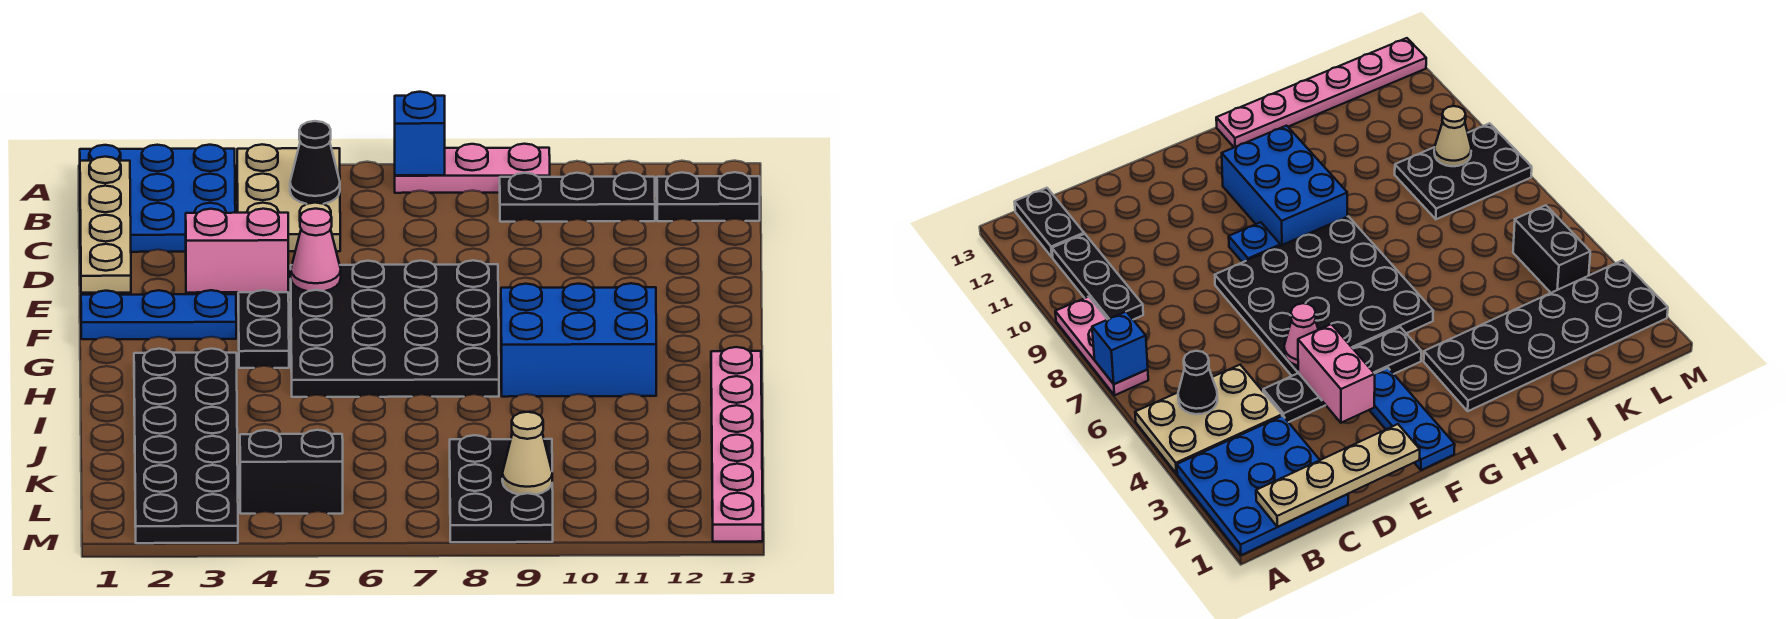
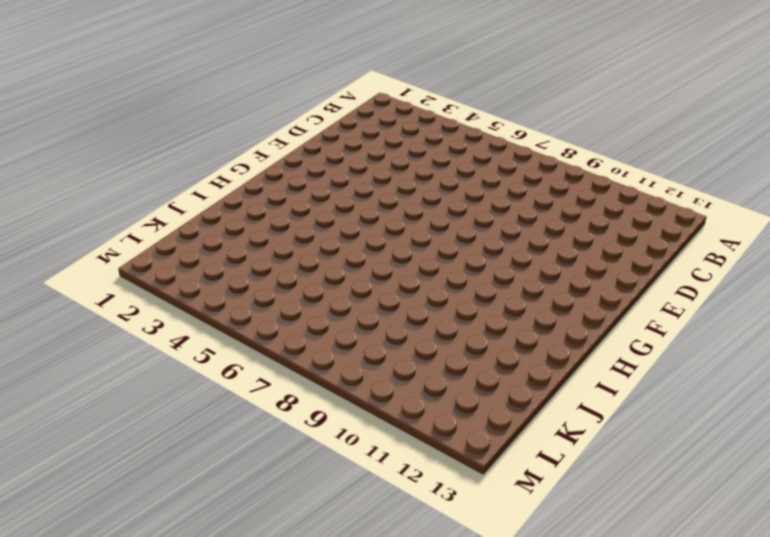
none -> blue plate A1:C3 level 1
none -> tan plate A4:C5 level 1
none -> pink plate A7:A9 level 1

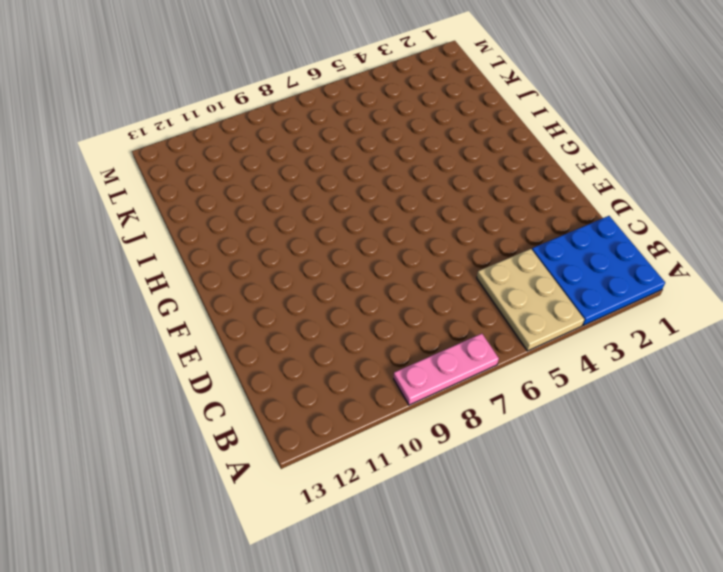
none -> black plate B9:B11 level 1
none -> black plate B12:B13 level 1
none -> black plate D4:G4 level 1

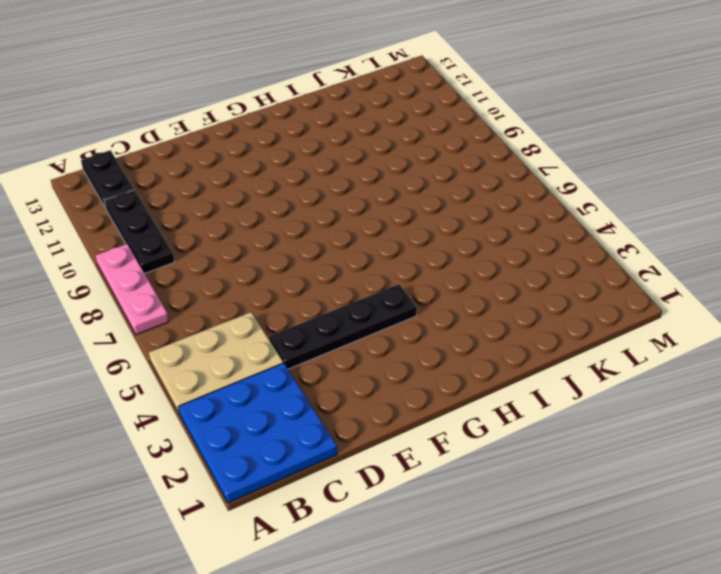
none -> black plate E5:H8 level 1
none -> blue plate F1:F3 level 1
none -> blue plate F9 level 1

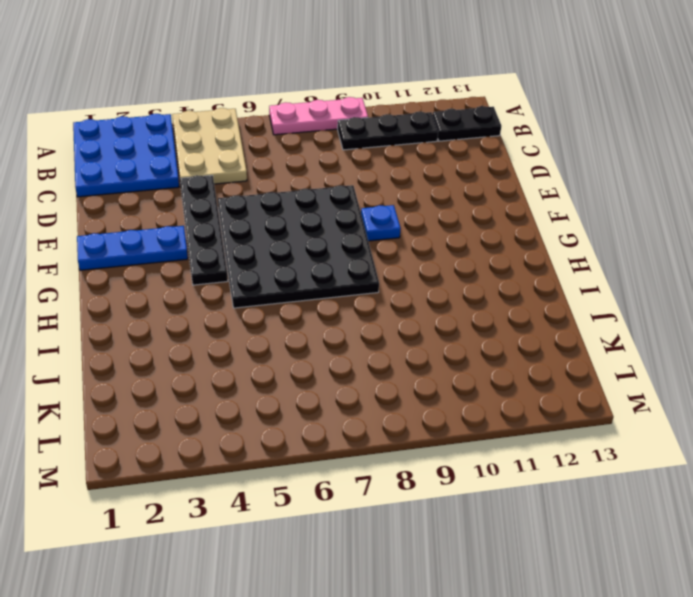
none -> blue brick G9:H11 level 1
none -> black plate H2:M3 level 1
none -> pink plate H13:M13 level 1

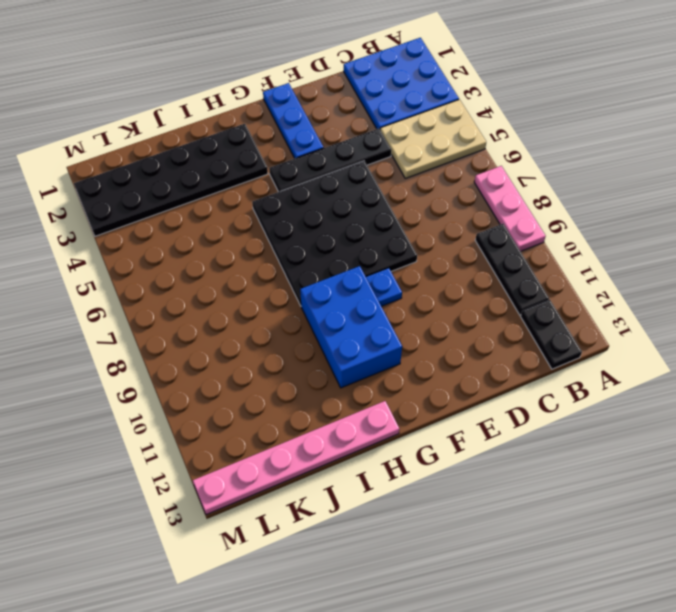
none -> black plate K8:M9 level 1
none -> black brick L4:L5 level 1
none -> blue brick A7 level 2

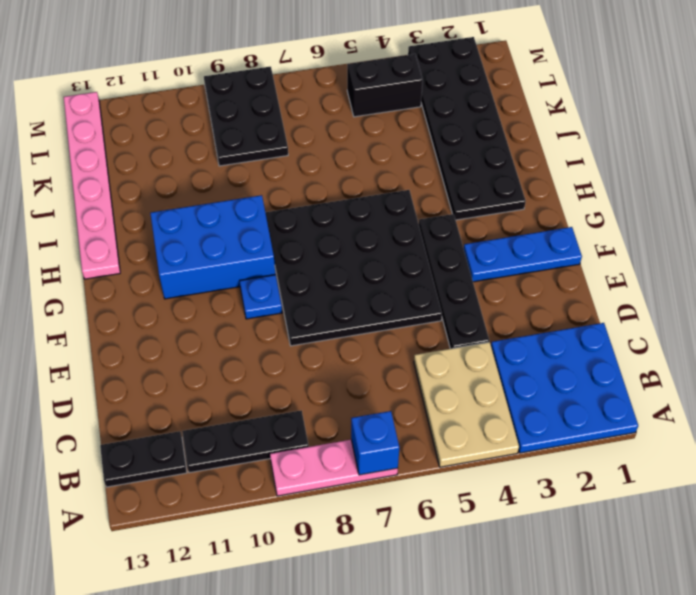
none -> tan plate B1:E1 level 2
none -> black cone B5 level 2
none -> pink brick E3:E4 level 2

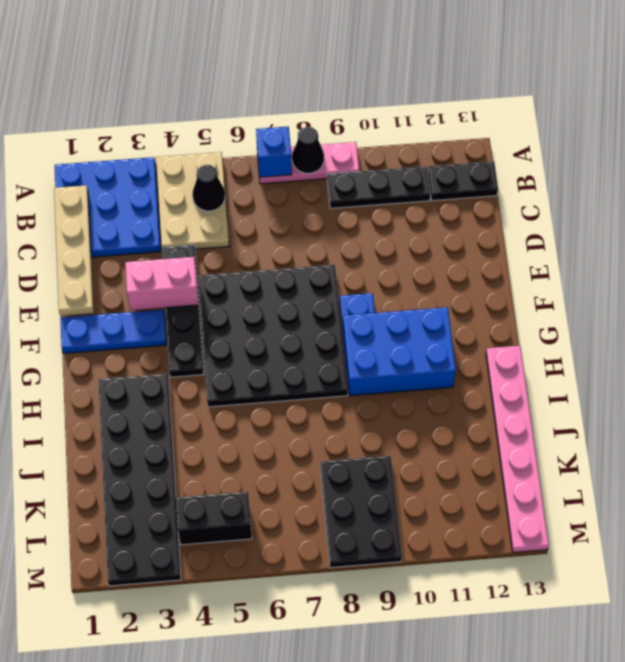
black cone A8 level 2 -> none
none -> pink cone E5 level 2
none -> tan cone L9 level 2

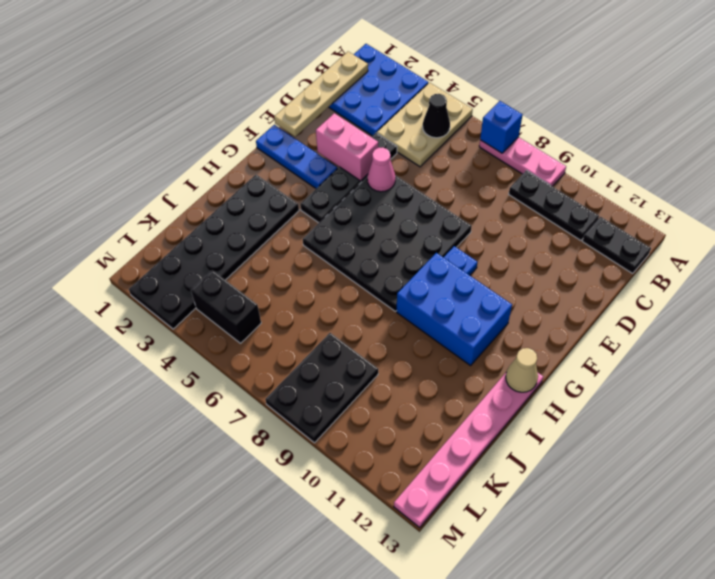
tan cone H13 level 2 -> tan cone L9 level 2

